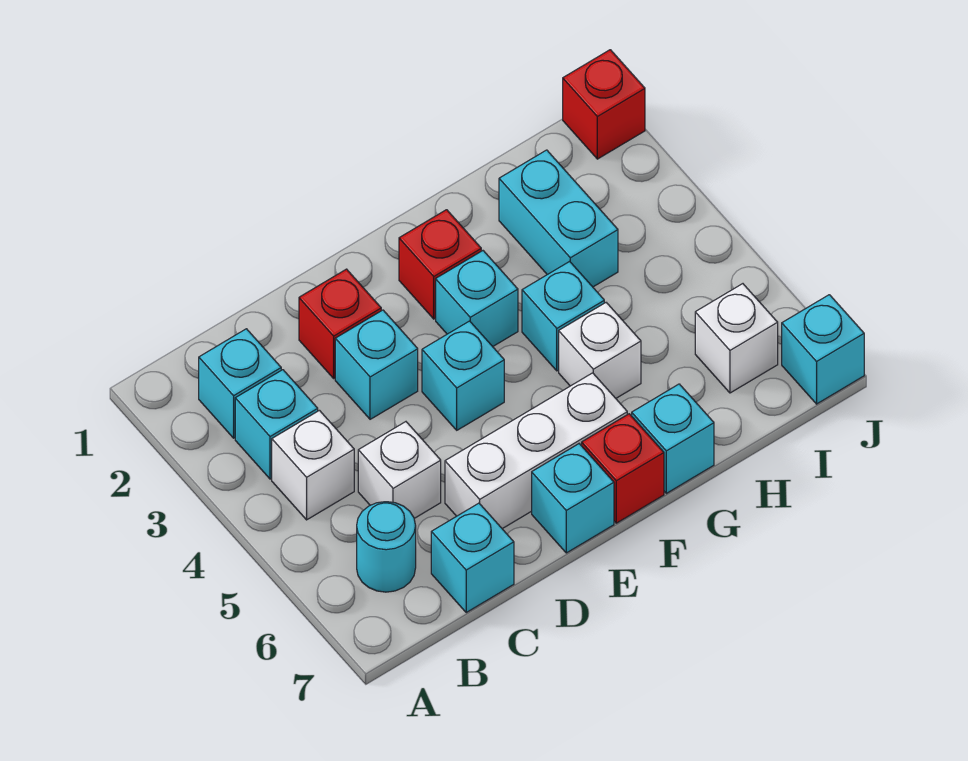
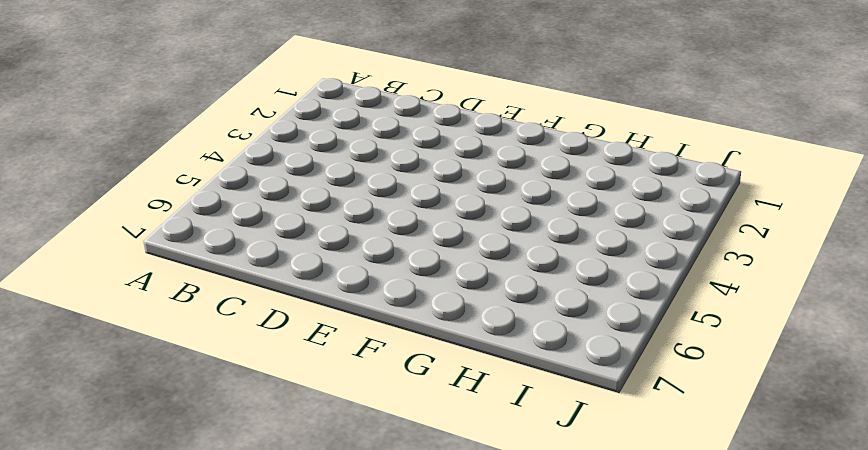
none -> cyan brick B2 level 1
none -> cyan brick B3 level 1
none -> white brick B4 level 1

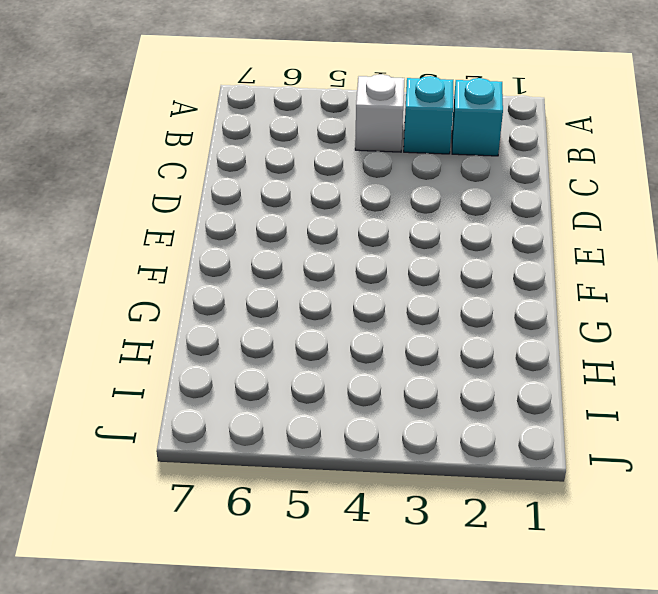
none -> cyan round brick B6 level 1
none -> white brick C5 level 1
none -> cyan brick C7 level 1

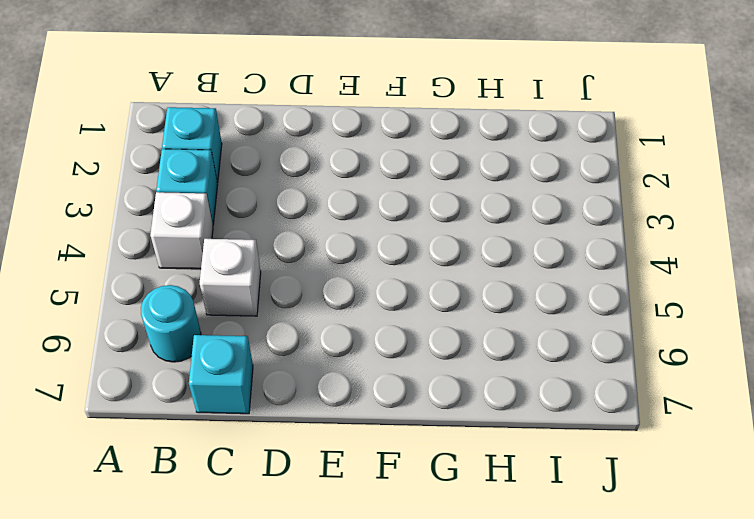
none -> red brick D2 level 1
none -> cyan brick D3 level 1
none -> white brick D6:F6 level 1

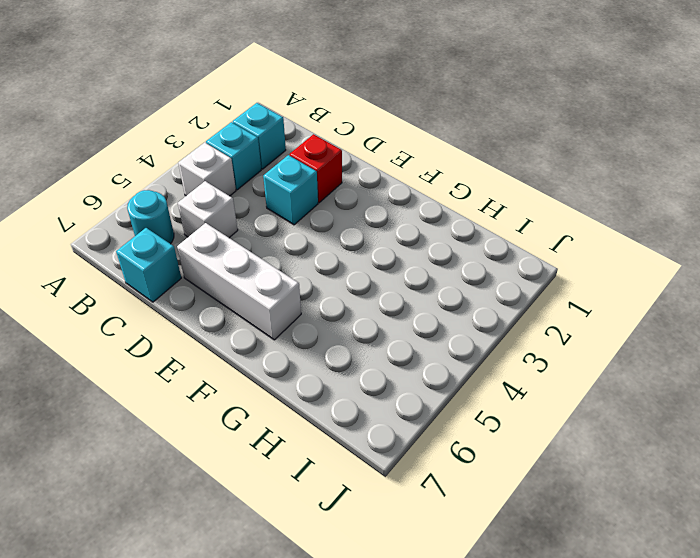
none -> cyan brick E4 level 1
none -> cyan brick E7 level 1
none -> red brick F2 level 1

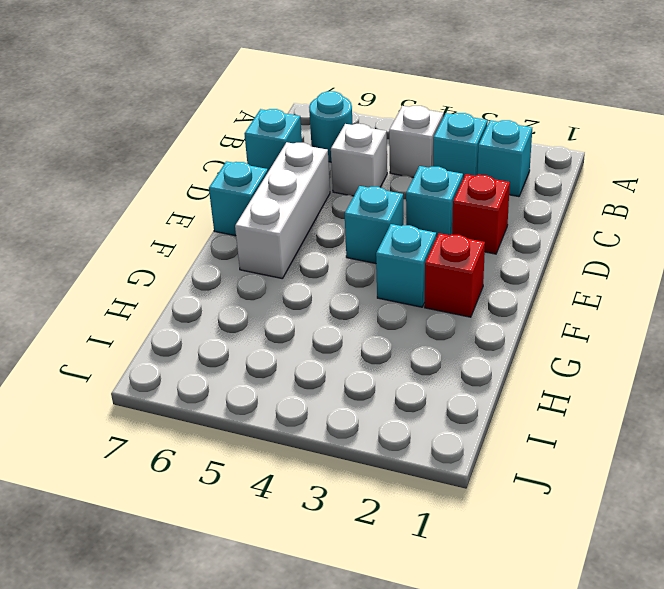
none -> red brick F7 level 1
none -> cyan brick G4 level 1
none -> white brick G5 level 1

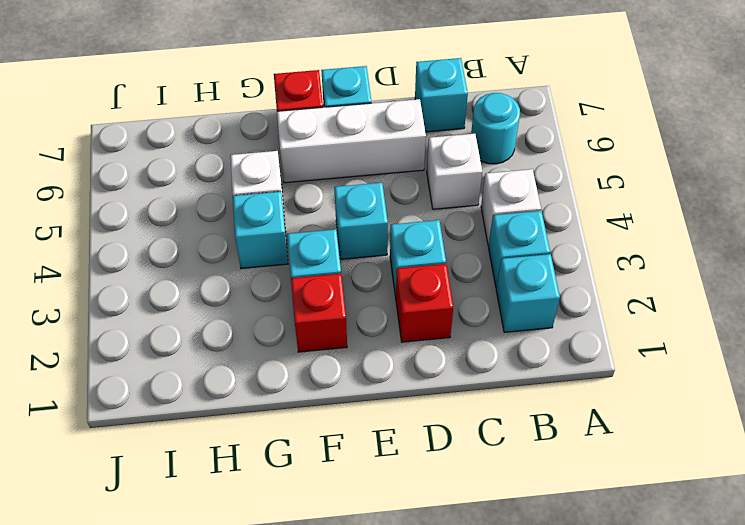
none -> cyan brick G7 level 1
none -> cyan brick H2:H3 level 1
none -> white brick I6 level 1

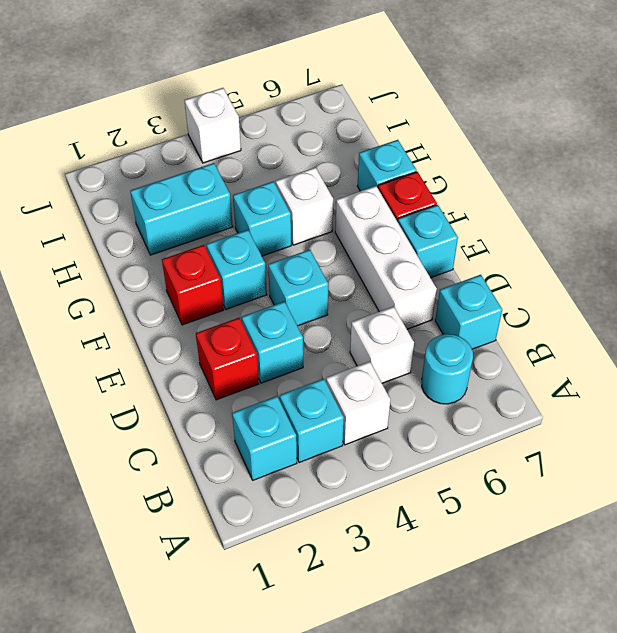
white brick J4 level 1 -> white brick I6 level 1
none -> red brick J1 level 1
none -> cyan brick J7 level 1

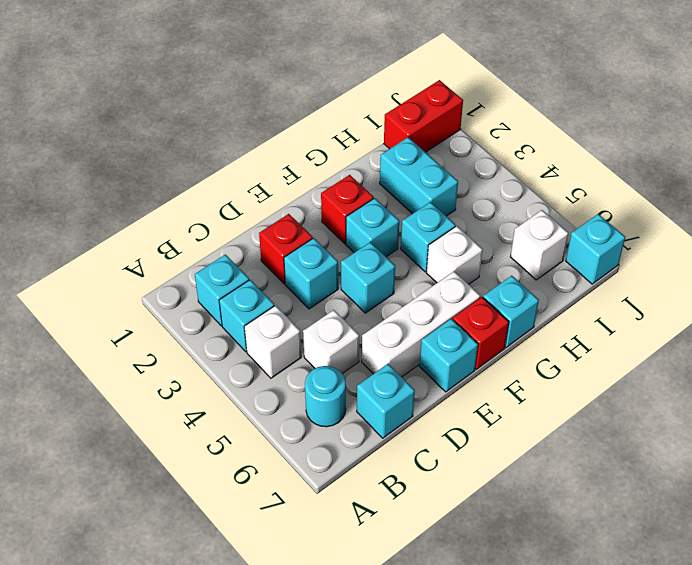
red brick I1:J1 level 1 -> red brick J1 level 1

